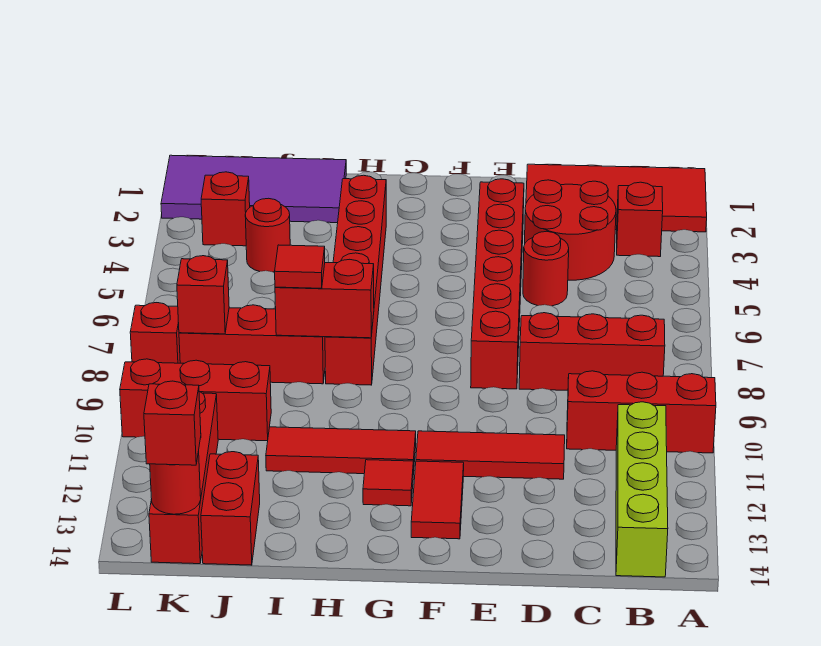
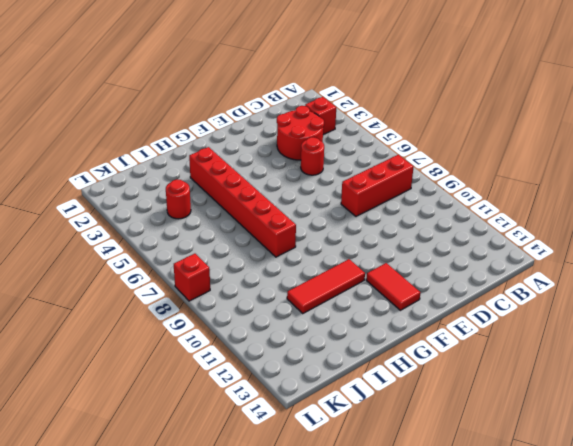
none -> red tile A1:D2 level 1
none -> red brick A10:C10 level 1
none -> lime brick B11:B14 level 1

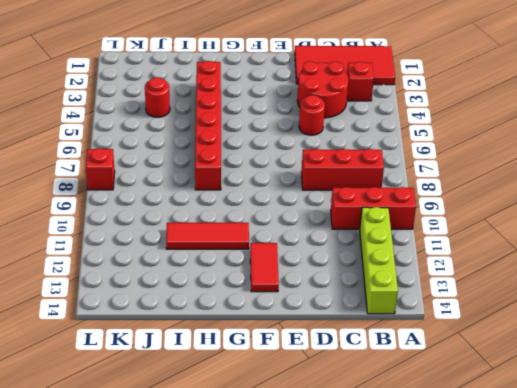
none -> red tile D11:F11 level 1
none -> red brick E3:E8 level 1
none -> red tile G12 level 1

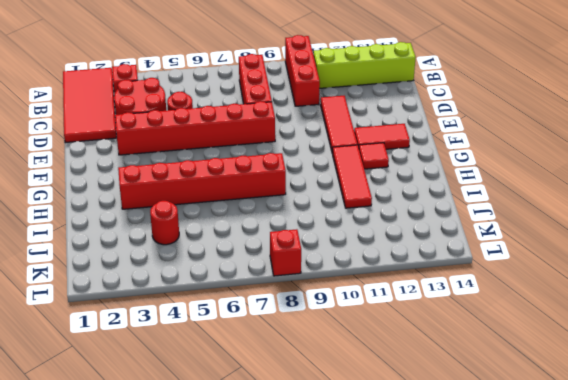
none -> purple tile I1:L2 level 1
none -> red brick I8:K8 level 1
none -> red brick J10:L10 level 1

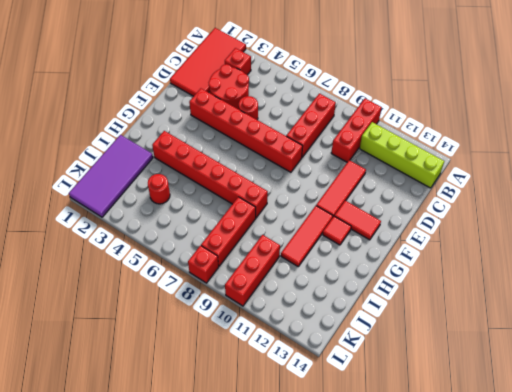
none -> red brick J13:J14 level 1
none -> red brick K3 level 1
none -> red brick K11:K14 level 1

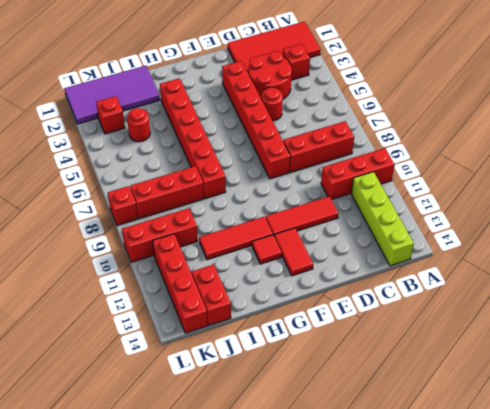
none -> red brick H8:I8 level 2
none -> red brick K8 level 2
none -> red round brick K14 level 2

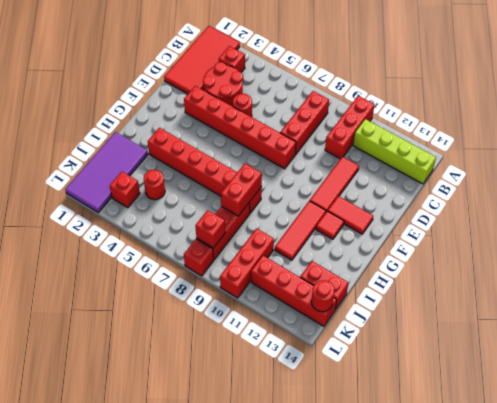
none -> red tile I8 level 3
none -> red brick K14 level 3

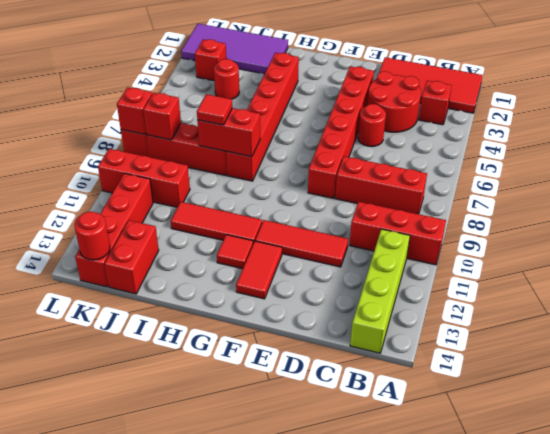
red brick L8 level 2 -> red brick K14 level 3

